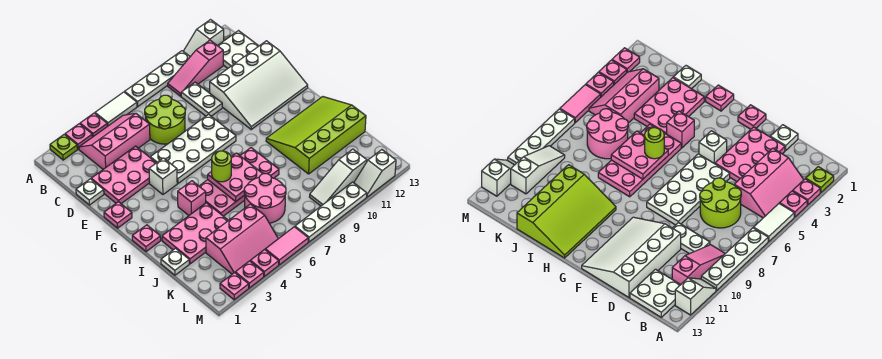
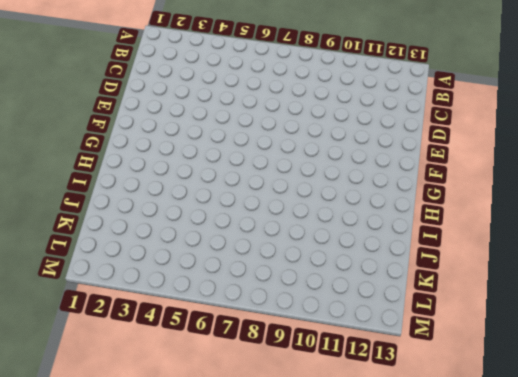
none -> lime plate A2 level 1
none -> pink plate A3 level 1
none -> pink plate A4 level 1
none -> white tile A5:A6 level 1

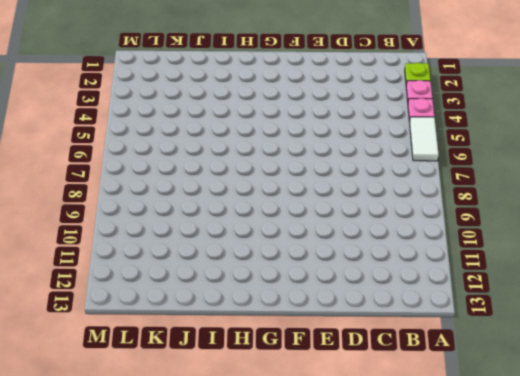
none -> white plate A7:A10 level 1
none -> white slope A11:A12 level 1 top 12
none -> pink slope B3:C5 level 1 top C
none -> pink slope B9:B11 level 1 top 11

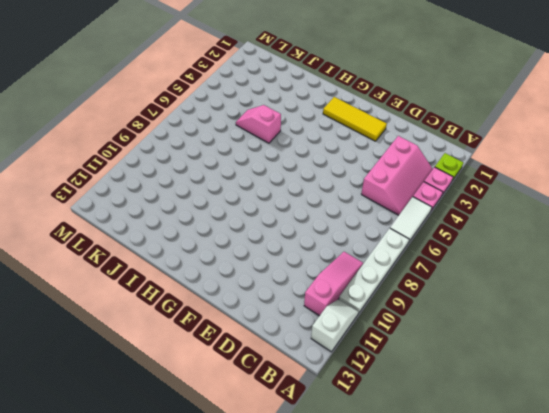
yellow tile E2:G2 level 1 -> pink plate D2:E4 level 1
pink slope I5:J5 level 1 top I -> pink plate H5:I8 level 1
none -> white plate B12:C13 level 1
none -> lime round brick C6:D7 level 1
none -> white plate C9:D9 level 1
none -> white plate D1 level 1

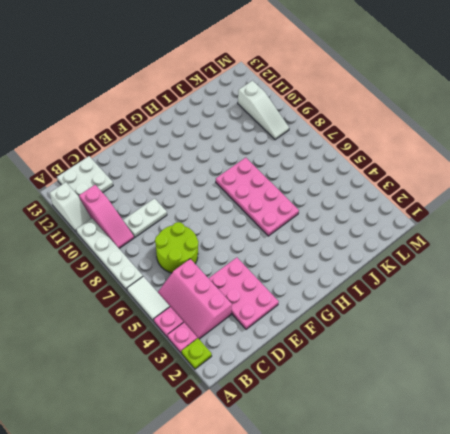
none -> white plate D1 level 1
none -> white slope D10:F13 level 1 top D
none -> white plate E5:F8 level 1
none -> pink plate F1 level 1

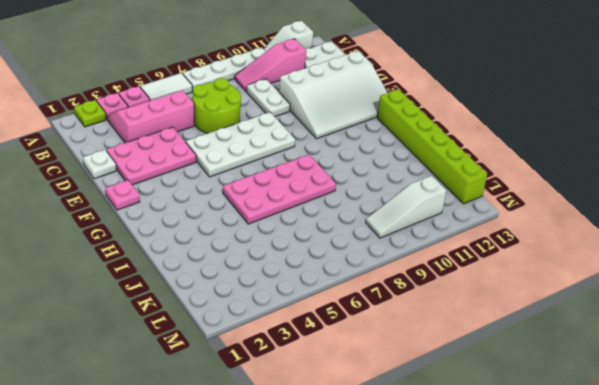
lime brick G13:L13 level 1 -> lime slope H10:J13 level 1 top J
none -> white brick F4 level 1
none -> pink plate H1 level 1
none -> pink brick H4 level 1
none -> pink plate I2:J4 level 1

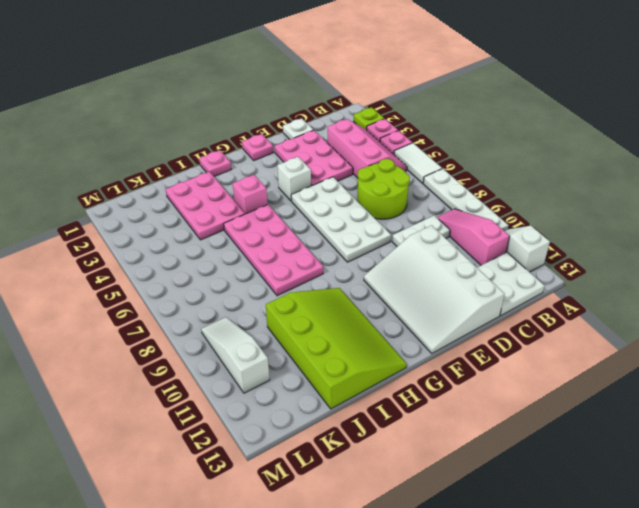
none -> white plate J1 level 1
none -> pink round brick J6:K7 level 1
none -> pink slope K3:L5 level 1 top K
none -> pink plate M2 level 1

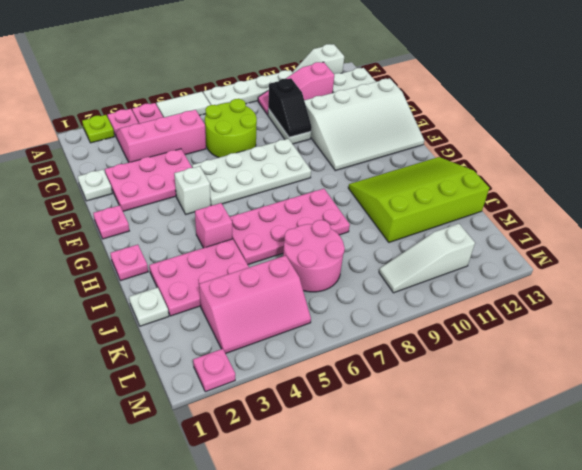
black slope C9:D9 level 2 top C -> none
none -> pink plate M3 level 1
none -> pink plate M4 level 1
none -> pink tile M5:M6 level 1
none -> white plate M7:M10 level 1

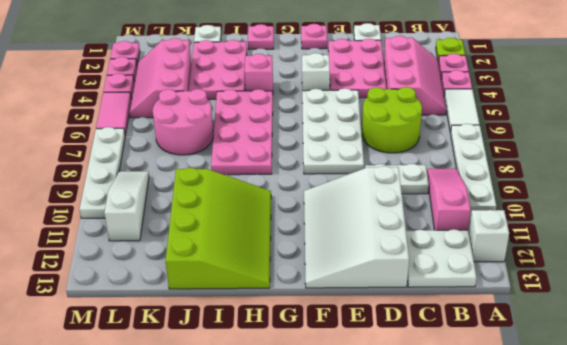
none -> white slope M11:M12 level 1 top 12
none -> pink plate H6:I7 level 2
none -> lime round brick H6 level 3

